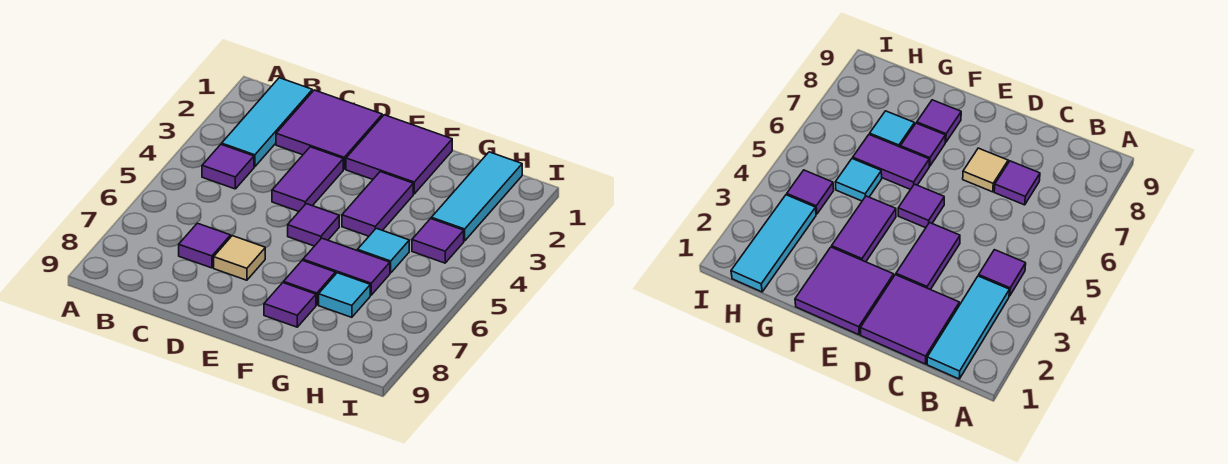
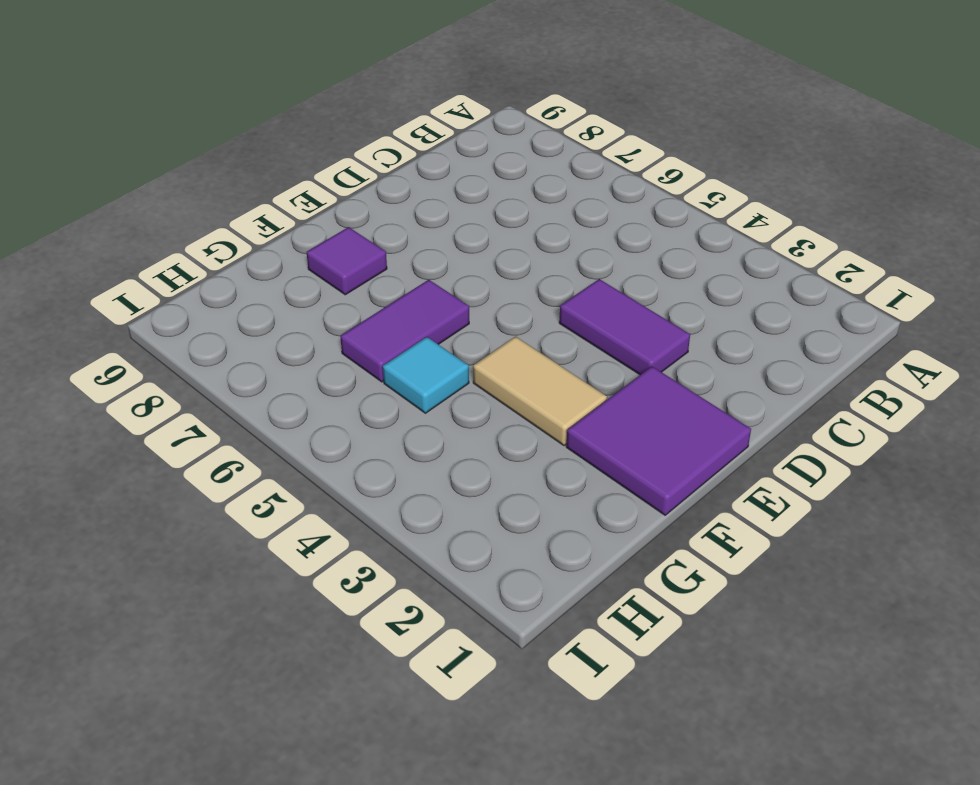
tan tile F3:F4 level 1 -> purple tile F3:F4 level 1
none -> cyan tile B1:B3 level 1
none -> purple tile B4 level 1
none -> purple tile C1:D2 level 1

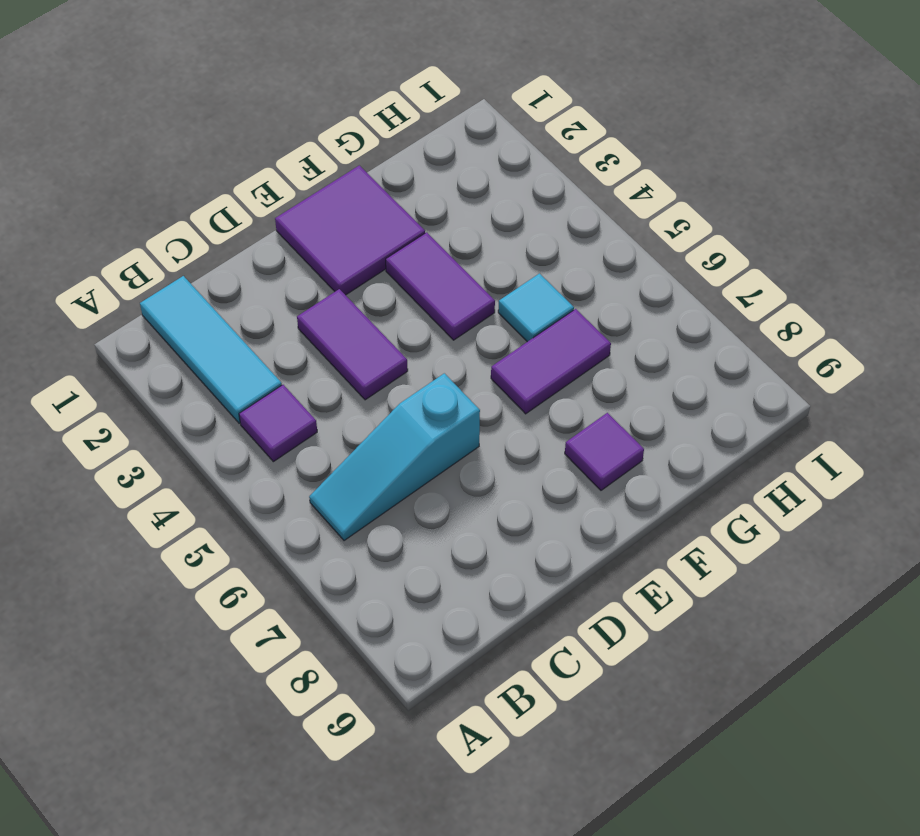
cyan slope B6:D6 level 1 top D -> none
none -> purple tile C1:D2 level 1
none -> purple tile C7 level 1
none -> tan tile D7 level 1

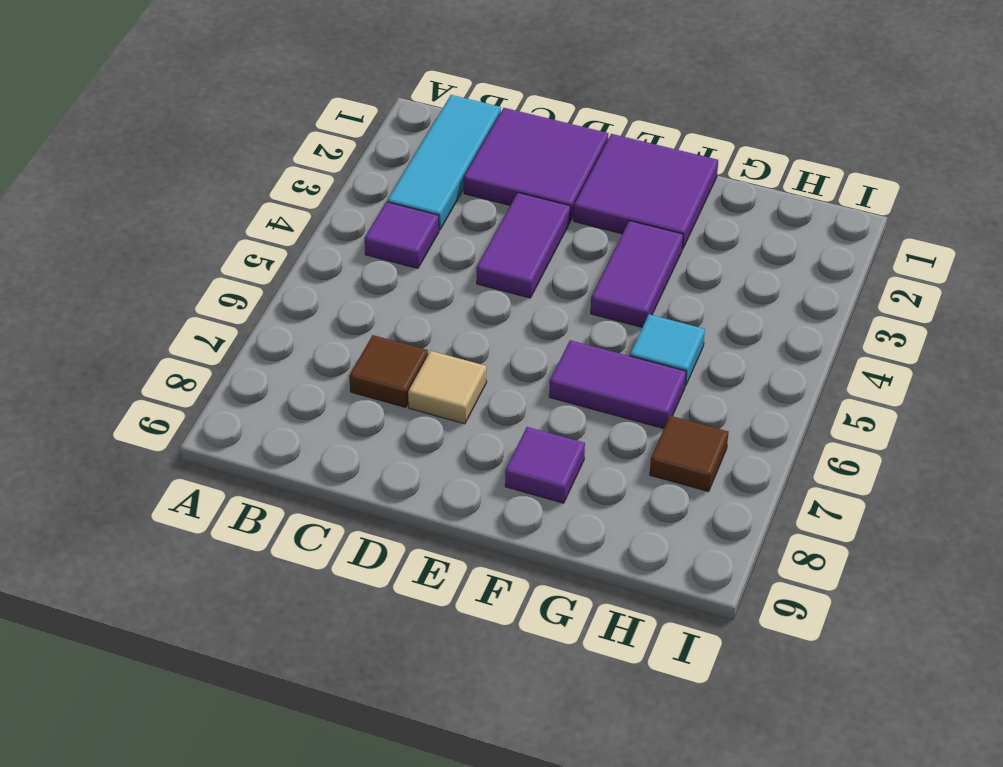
brown tile C7 level 1 -> purple tile C7 level 1
brown tile H7 level 1 -> none
none -> purple tile E5 level 1
none -> purple tile F7 level 1
none -> cyan tile G7 level 1

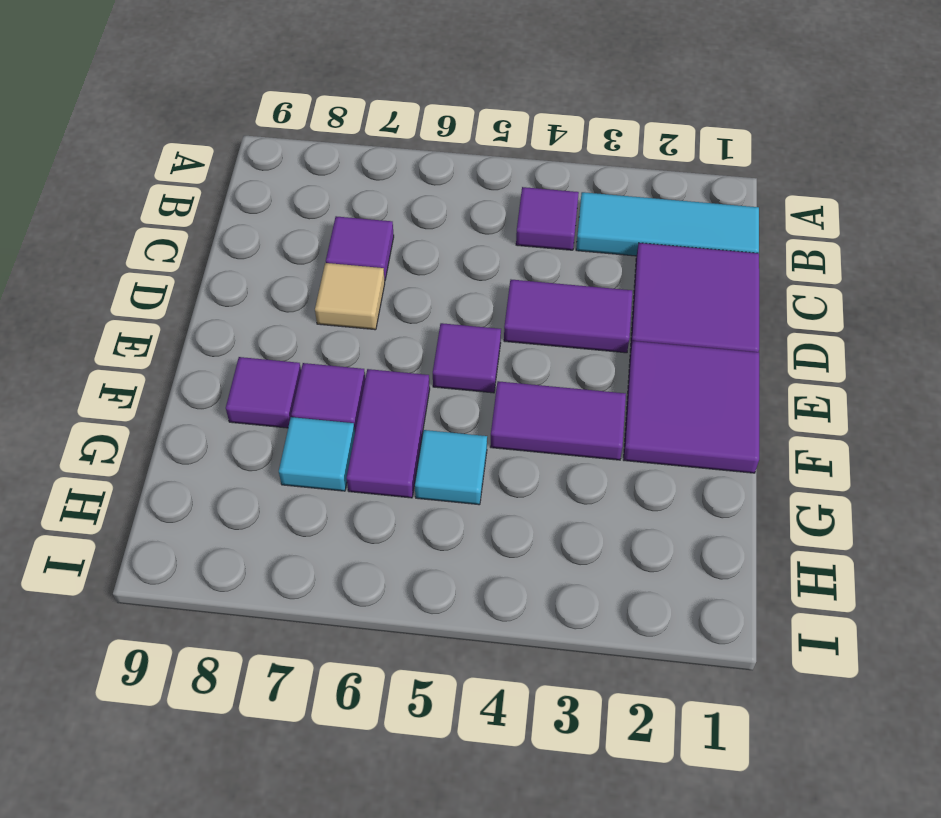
none -> cyan tile H1:H3 level 1
none -> purple tile H4 level 1

